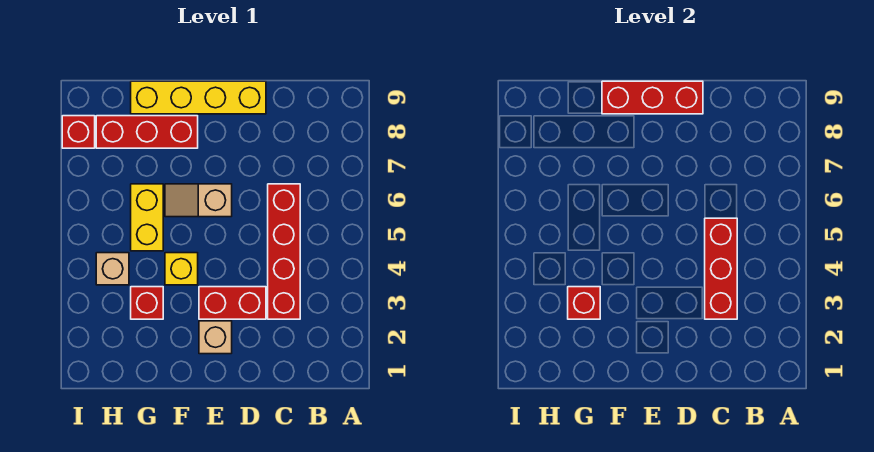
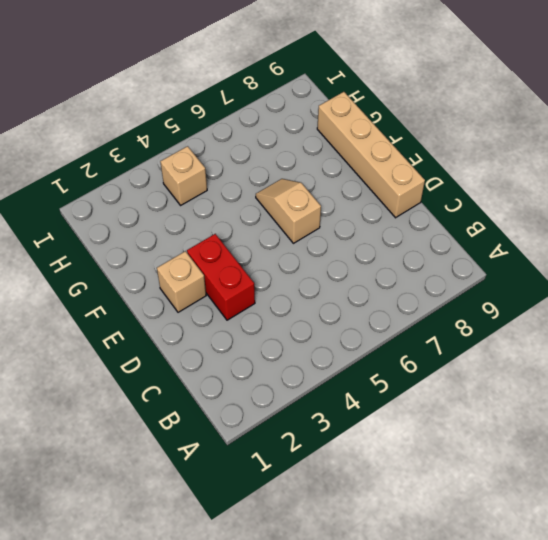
tan brick D9:G9 level 1 -> yellow brick D9:G9 level 1
none -> red brick C3:C6 level 1
none -> yellow brick F4 level 1
none -> red brick F8:H8 level 1

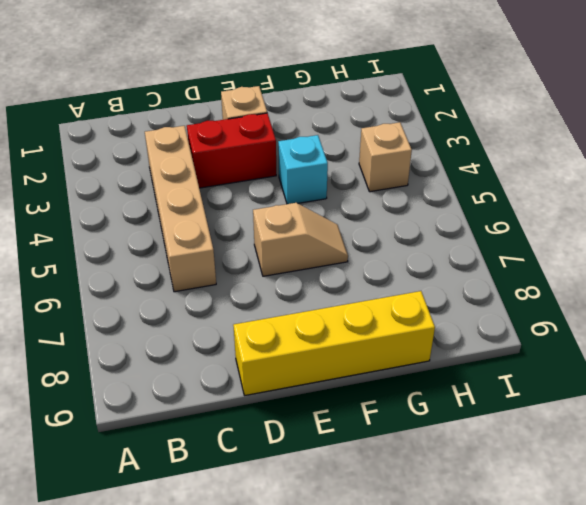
tan brick C3:C6 level 1 -> red brick C3:C6 level 1
cyan brick F4 level 1 -> yellow brick F4 level 1
none -> red brick F8:H8 level 1
none -> red brick G3 level 1
none -> yellow brick G5:G6 level 1

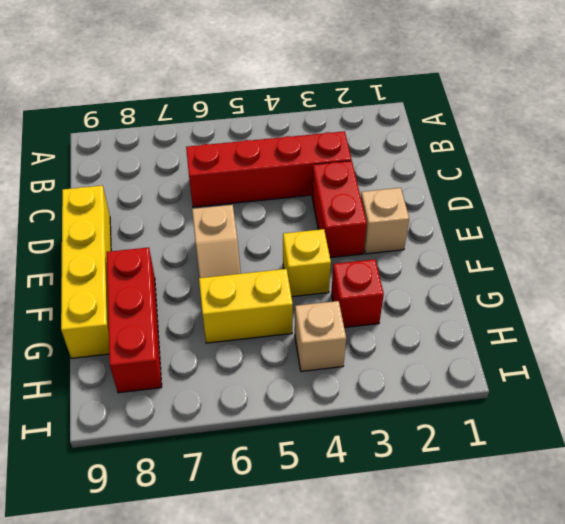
none -> red brick I8 level 1
none -> red brick C3:C5 level 2
none -> red brick D9:F9 level 2

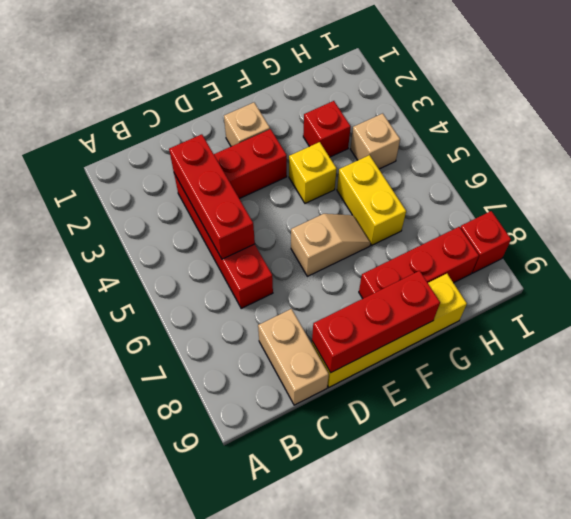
tan brick C8:C9 level 1 -> none
none -> red brick G3 level 2

